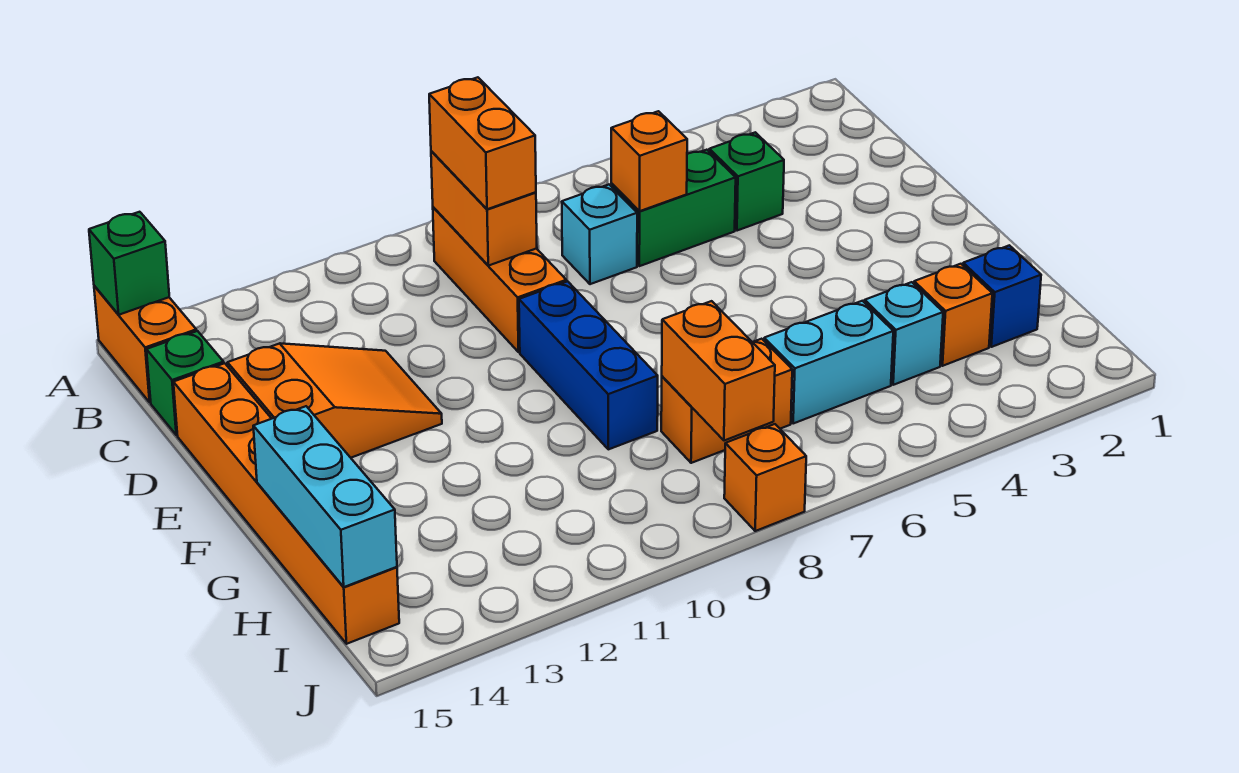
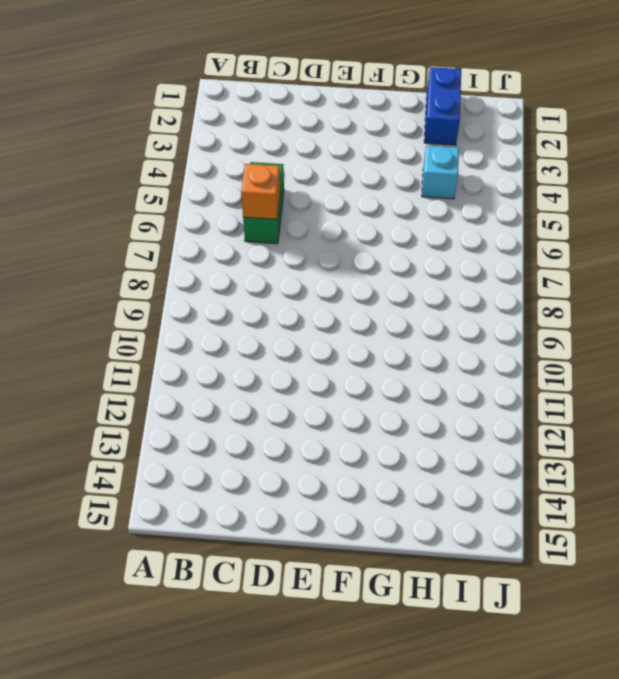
blue brick H1:H2 level 1 -> blue brick H2 level 1
none -> orange brick A15:B15 level 1
none -> orange brick B9:D9 level 1
none -> green brick C4 level 1

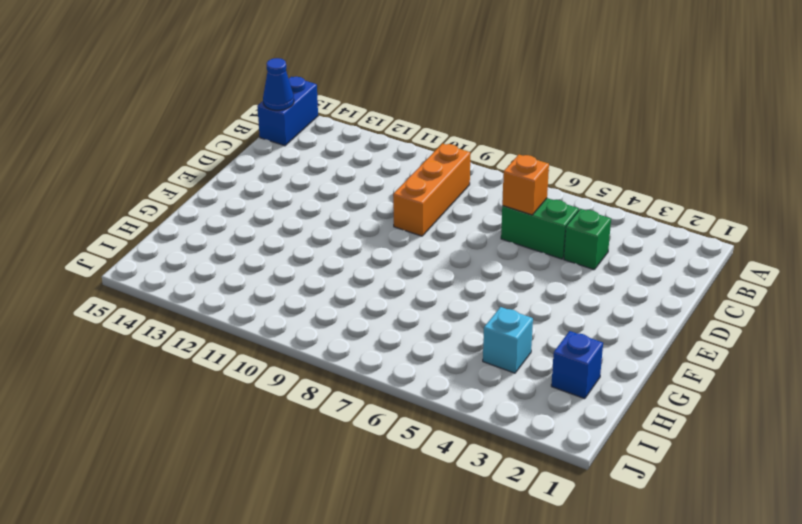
blue brick A15:B15 level 1 -> orange brick A15:B15 level 1
blue cone B15 level 2 -> none
none -> cyan brick C7 level 1
none -> green brick C15 level 1
none -> orange slope D12:E14 level 1 top 14

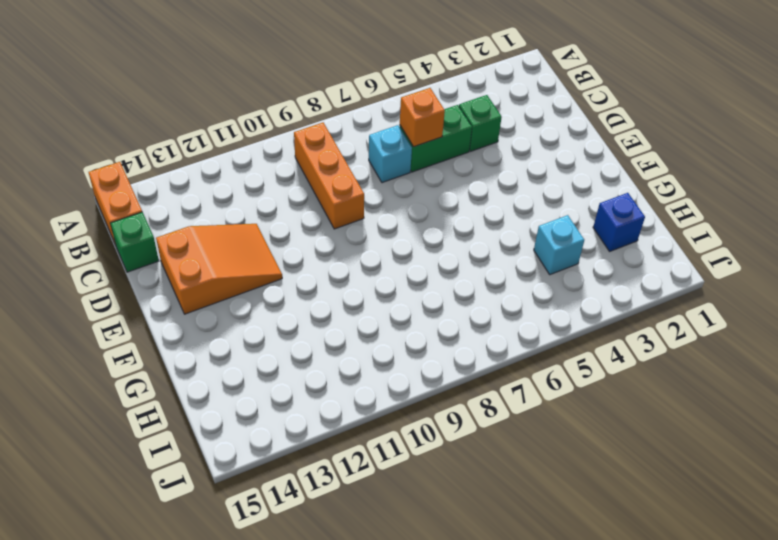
none -> orange brick D15:I15 level 1
none -> blue brick E9:G9 level 1
none -> orange brick H3 level 1

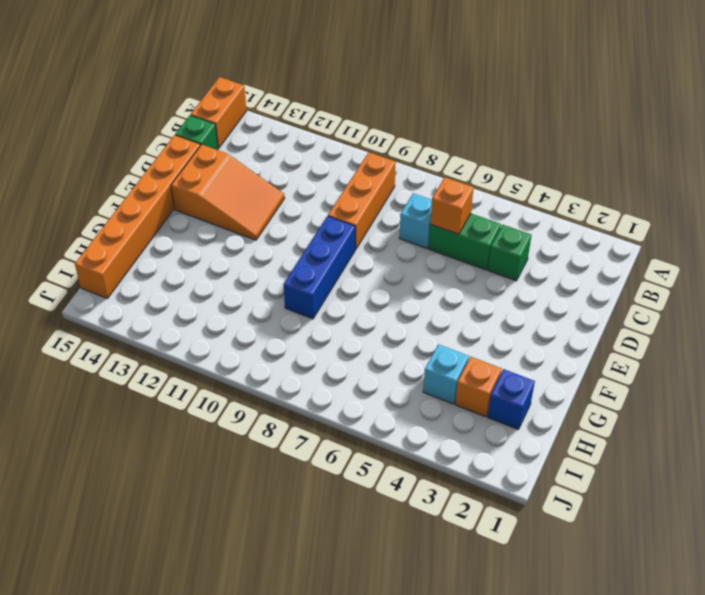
none -> cyan brick H5:H6 level 1
none -> orange brick H7:H8 level 1
none -> orange brick J8 level 1

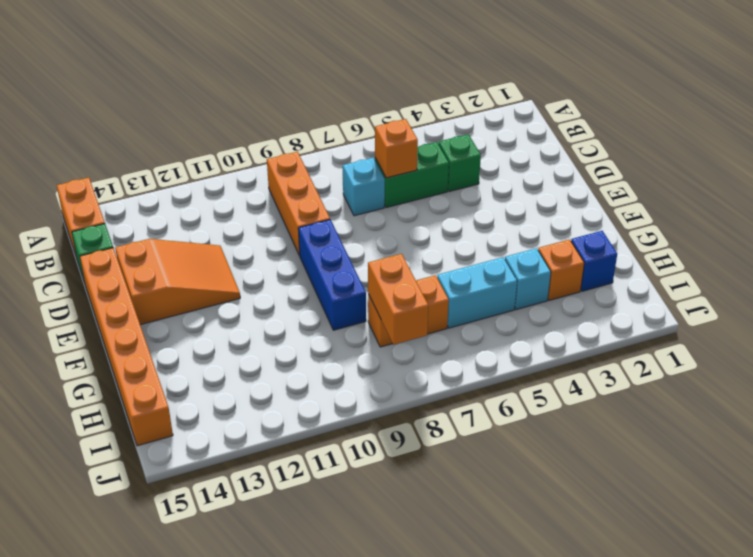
none -> orange brick J8 level 1
none -> green brick A15 level 2
none -> orange brick B9:C9 level 2

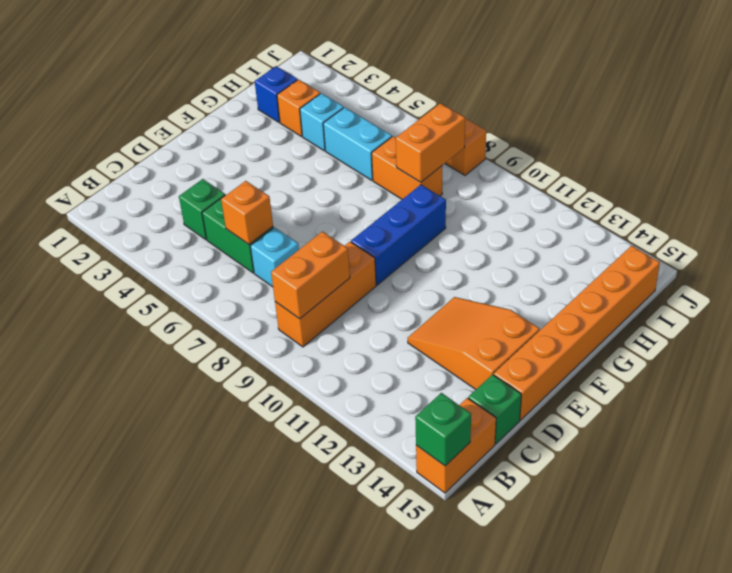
none -> cyan brick G15:I15 level 2
none -> orange brick B9:C9 level 3

